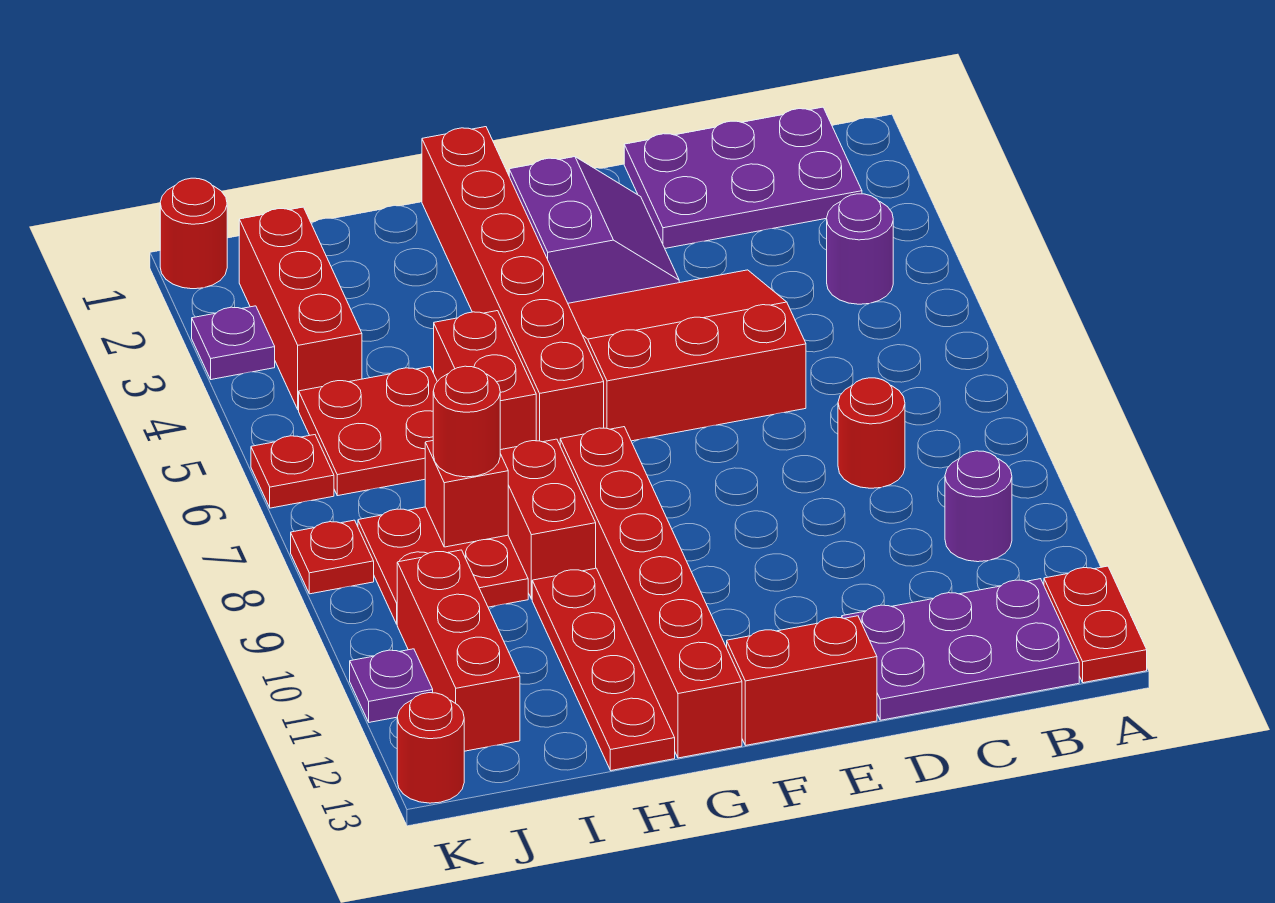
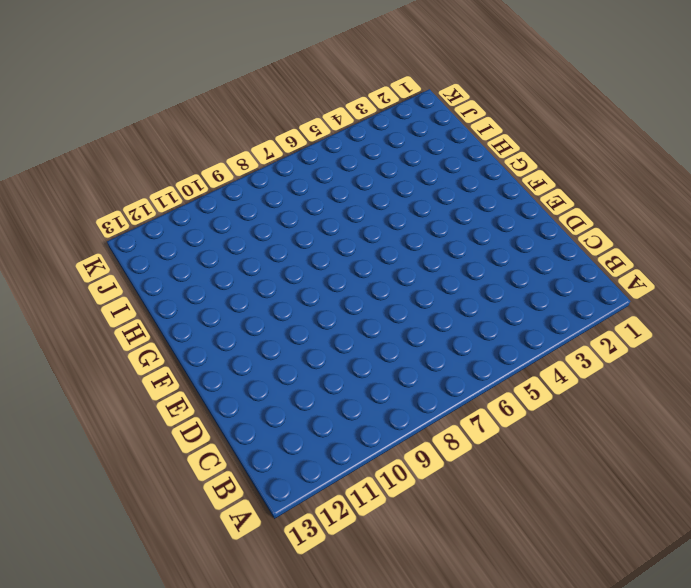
none -> red plate A12:A13 level 1
none -> purple plate B1:D2 level 1
none -> purple round brick B4 level 1

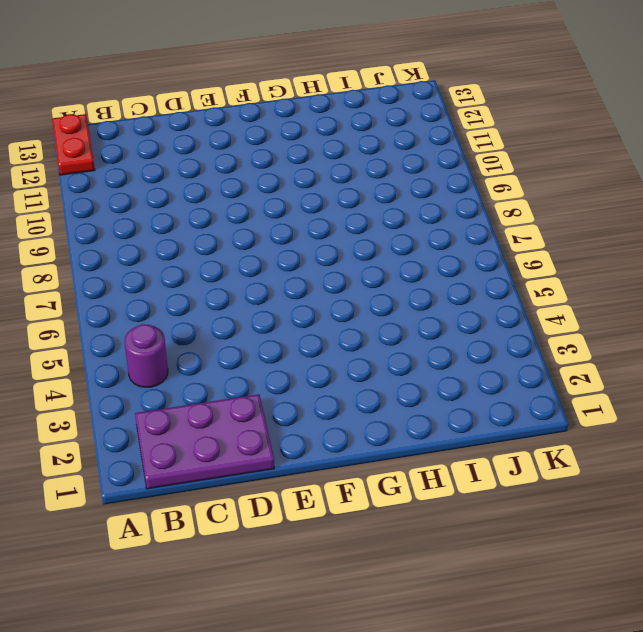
none -> purple round brick B10 level 1
none -> purple plate B12:D13 level 1
none -> red round brick C8 level 1

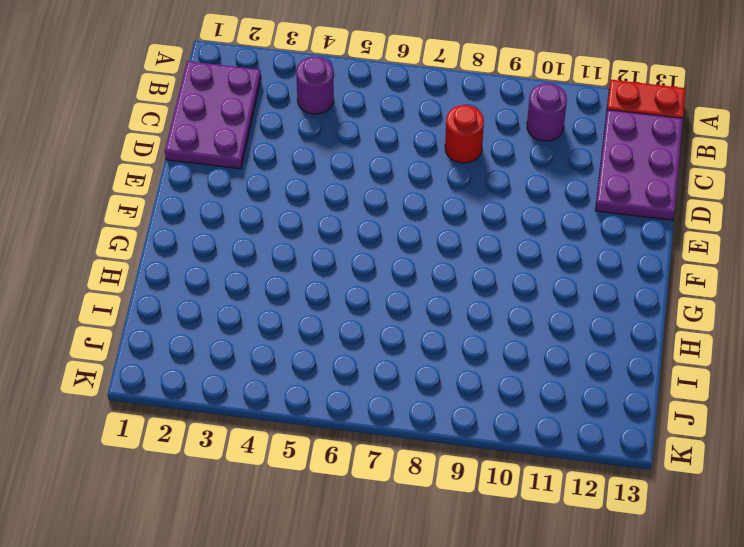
none -> red slope D4:F6 level 1 top 6
none -> purple slope E2:F3 level 1 top F
none -> red brick E13:F13 level 1

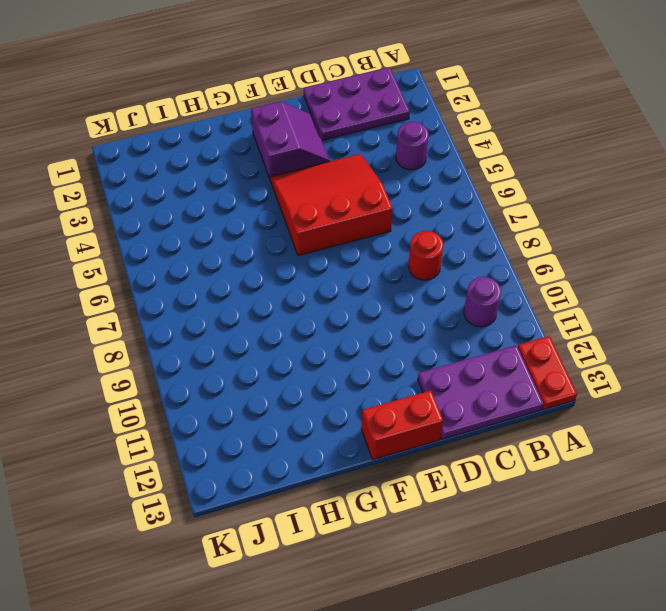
none -> red brick G1:G6 level 1
none -> red brick G8:G13 level 1
none -> red brick H5:H6 level 1

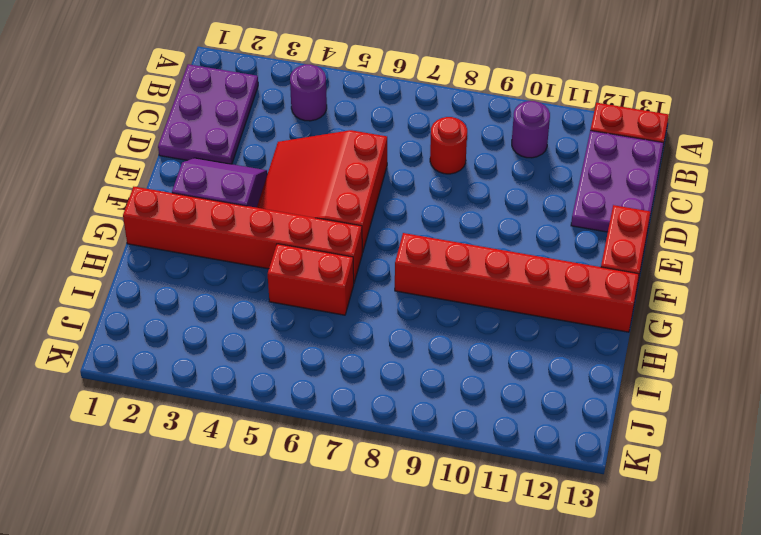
none -> red brick H8:H9 level 1
none -> red plate H10:H13 level 1
none -> red plate I5:J6 level 1

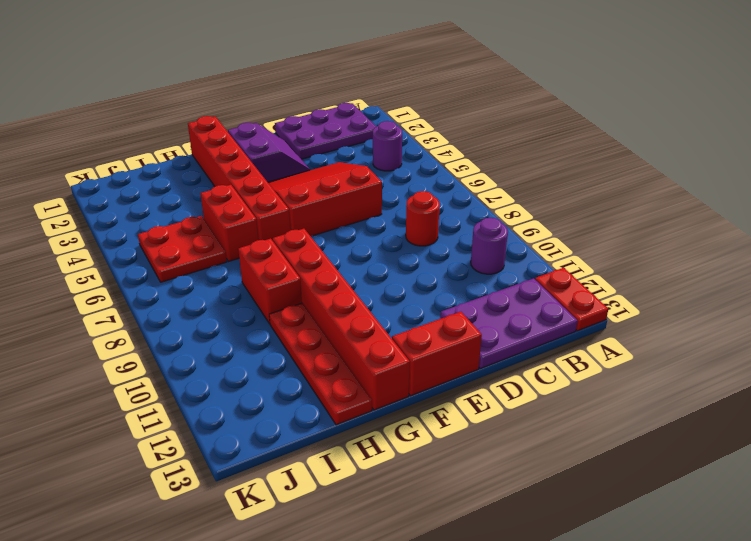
none -> red plate I8:J9 level 1
none -> red brick J2:J4 level 1
none -> red brick J10:J12 level 1

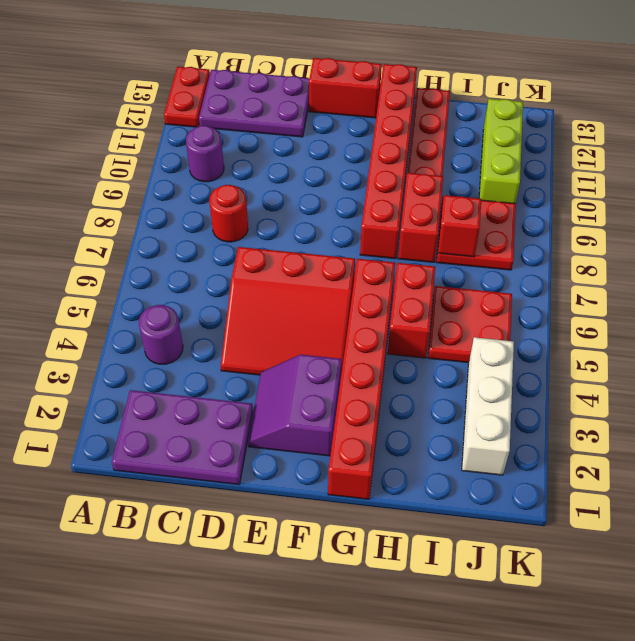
white brick J2:J4 level 1 -> red brick J2:J4 level 1
lime brick J10:J12 level 1 -> red brick J10:J12 level 1
none -> red round brick K1 level 1
none -> purple plate K3 level 1
none -> red plate K6 level 1

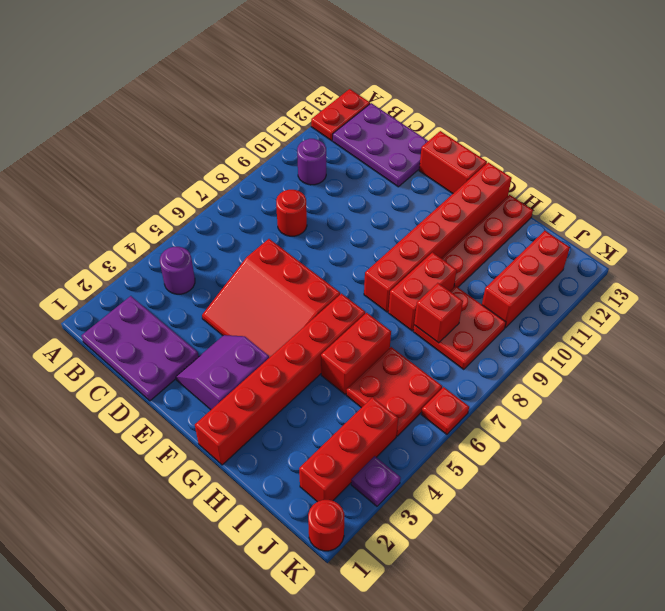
none -> red plate K8 level 1
none -> purple plate K11 level 1
none -> red round brick K13 level 1

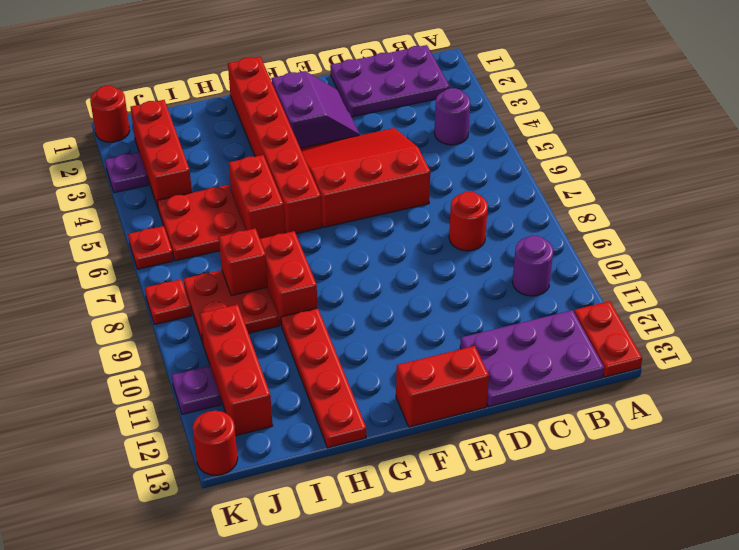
none -> red brick G8:G13 level 1
none -> red round brick I8 level 3

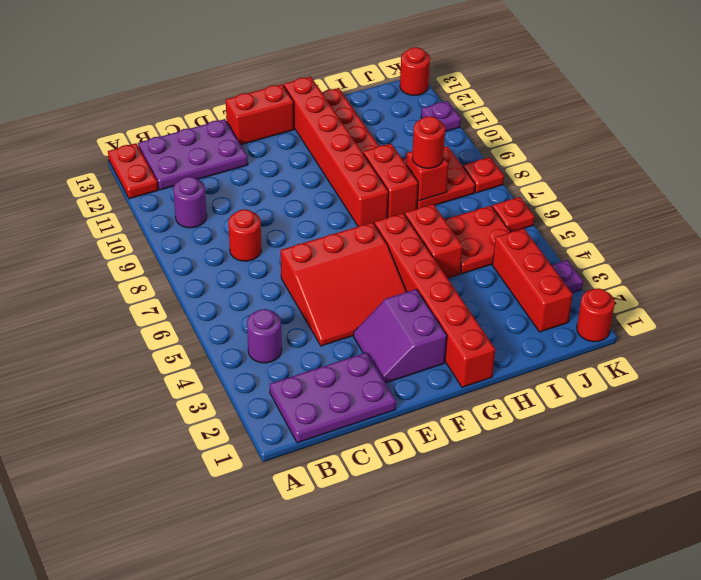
none -> red brick J10:J12 level 1

